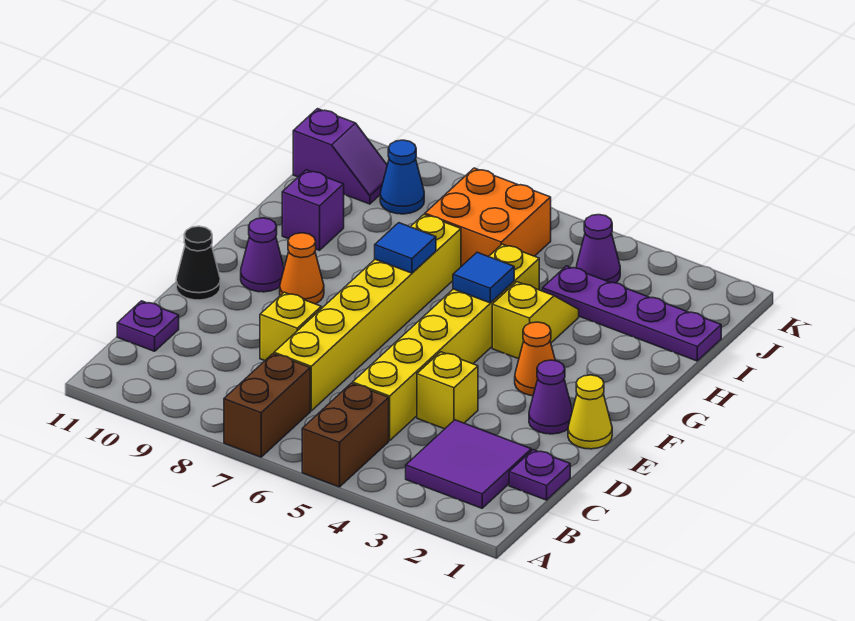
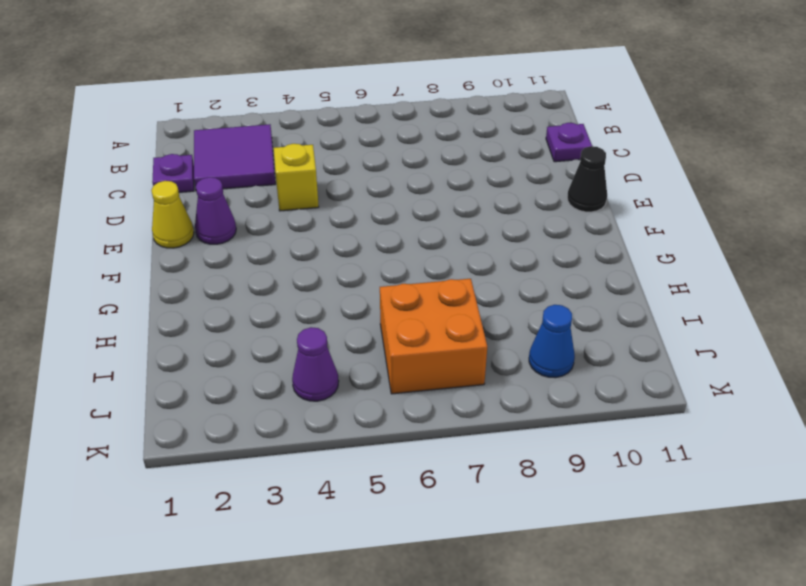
none -> brown brick A5:B5 level 1
none -> brown brick A7:B7 level 1
none -> yellow brick C5:H5 level 1

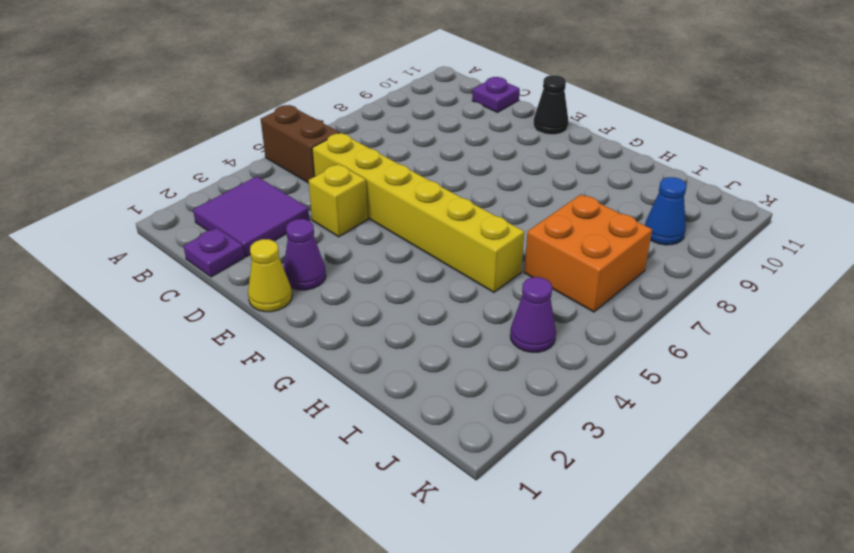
none -> brown brick A7:B7 level 1
none -> yellow brick C7:H7 level 1
none -> yellow brick D8 level 1

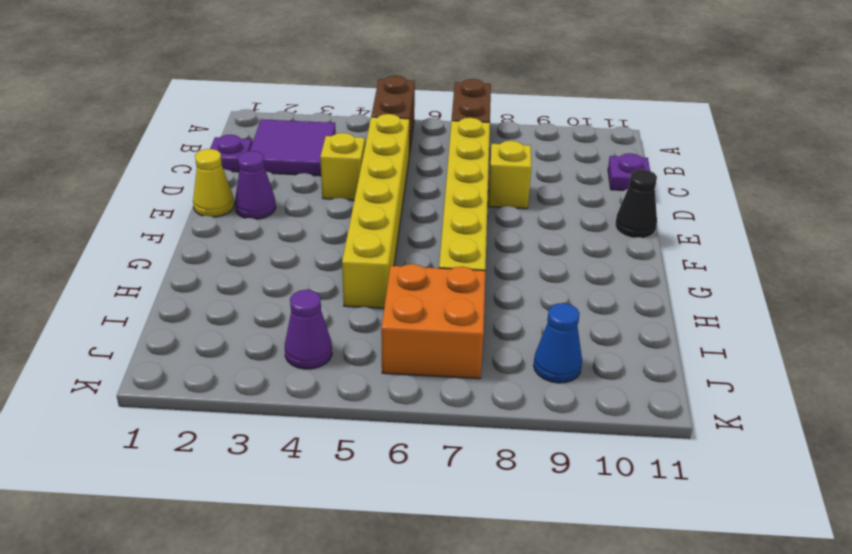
none -> orange cone F3 level 1
none -> orange cone F9 level 1
none -> purple cone F10 level 1

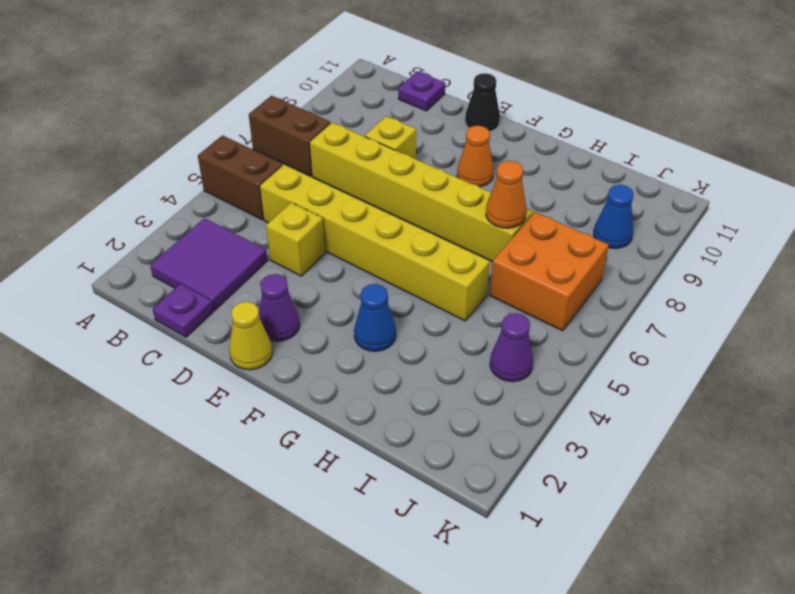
blue cone G3 level 1 -> none
orange cone H7 level 2 -> orange cone F3 level 1
none -> purple cone F10 level 1
none -> yellow slope G4:H4 level 1 top G
none -> purple brick H10 level 1

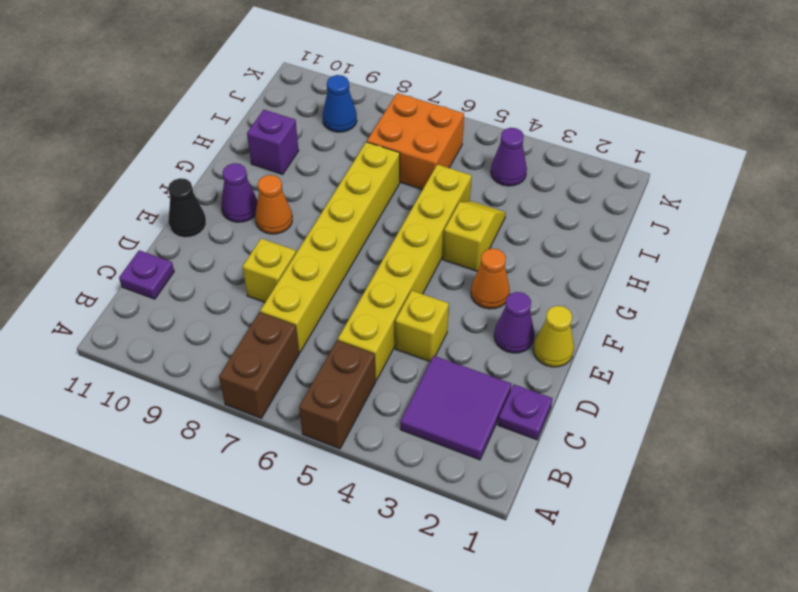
none -> purple plate I1:I4 level 1
none -> purple slope J10:J11 level 1 top 11
none -> blue tile G5 level 2

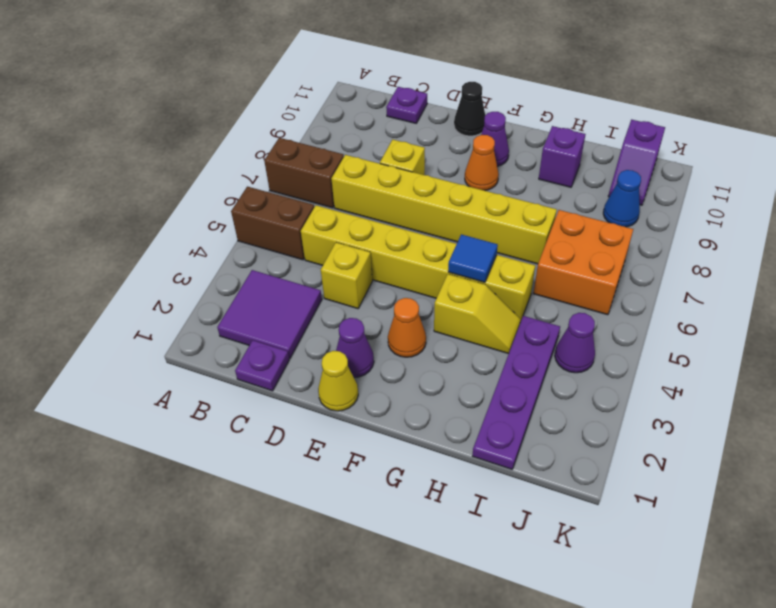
none -> blue tile G7 level 2

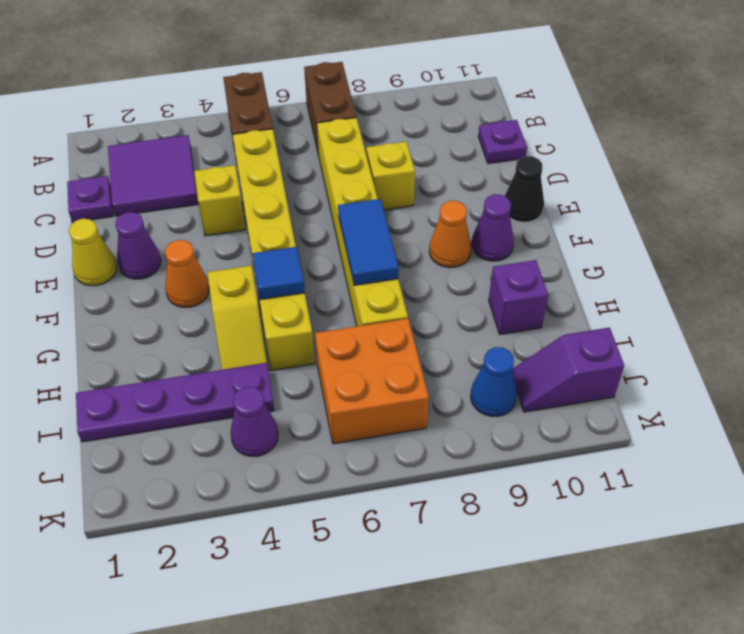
blue tile F7:G7 level 2 -> blue tile G7 level 2

